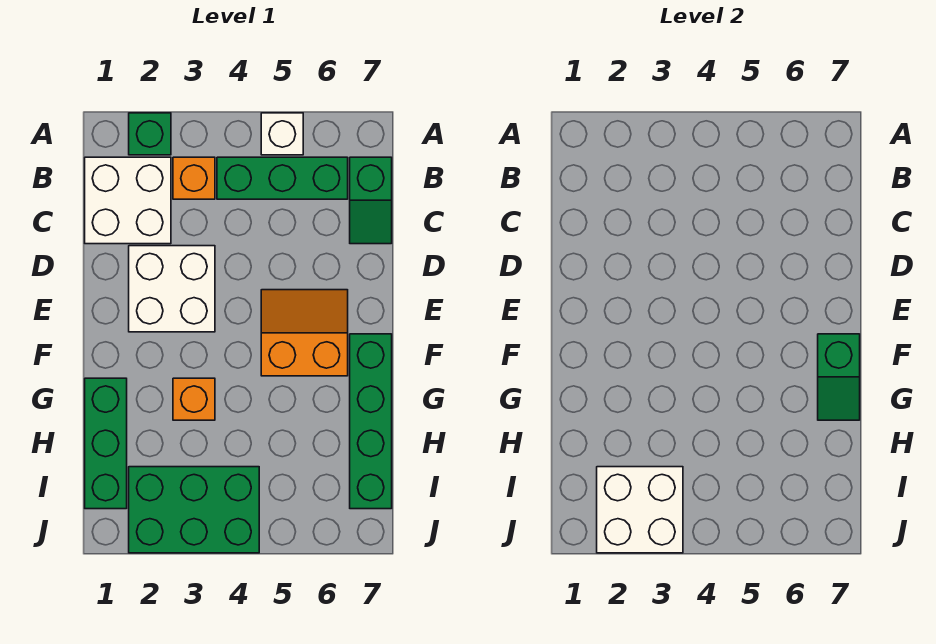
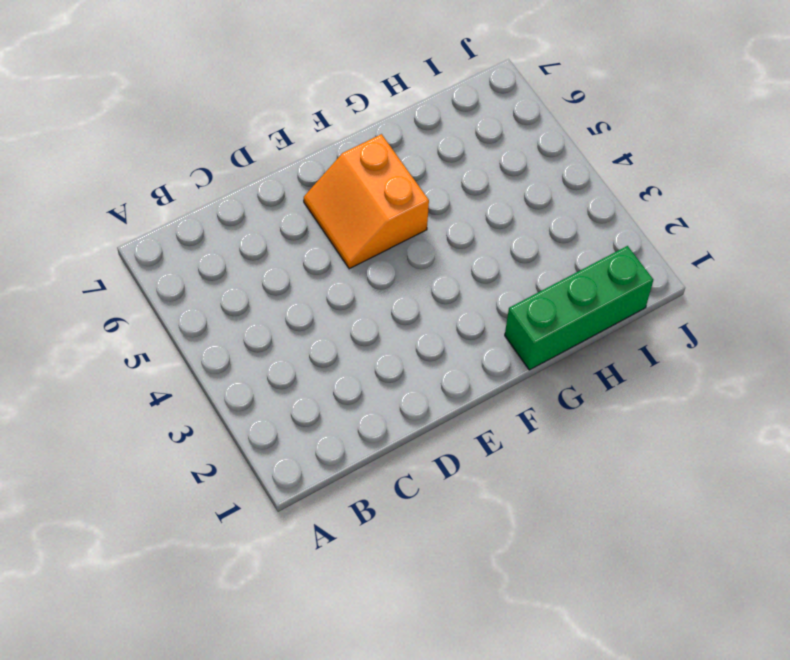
none -> green brick A2 level 1
none -> white brick A5 level 1
none -> white brick B1:C2 level 1

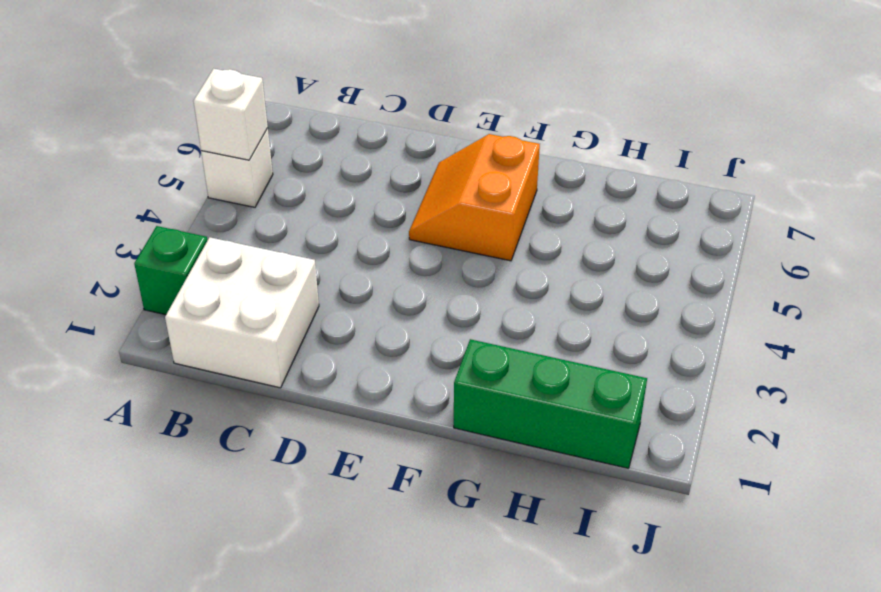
white brick A5 level 2 -> none
none -> orange brick B3 level 1
none -> green brick B4:B6 level 1
none -> green slope B7:C7 level 1 top B

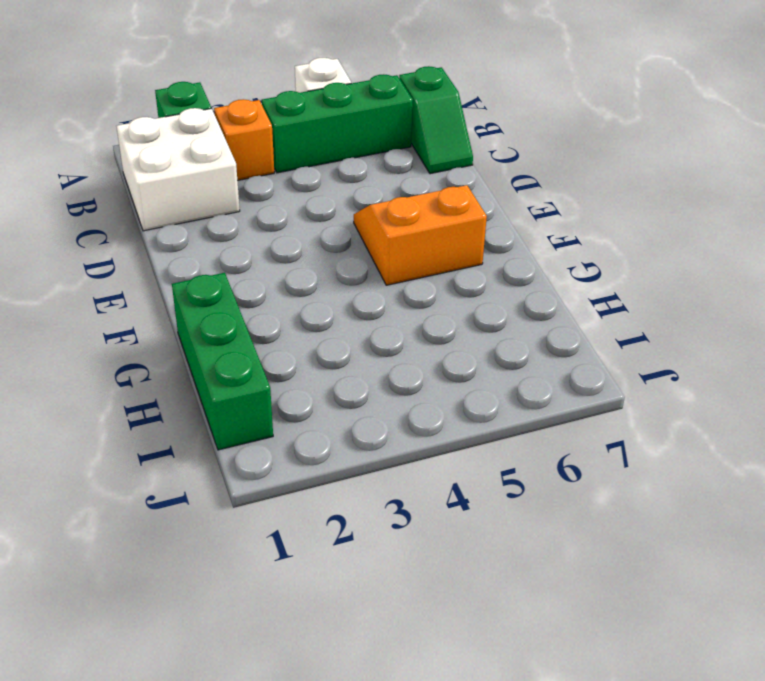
none -> white brick D2:E3 level 1
none -> green brick F7:I7 level 1
none -> orange brick G3 level 1

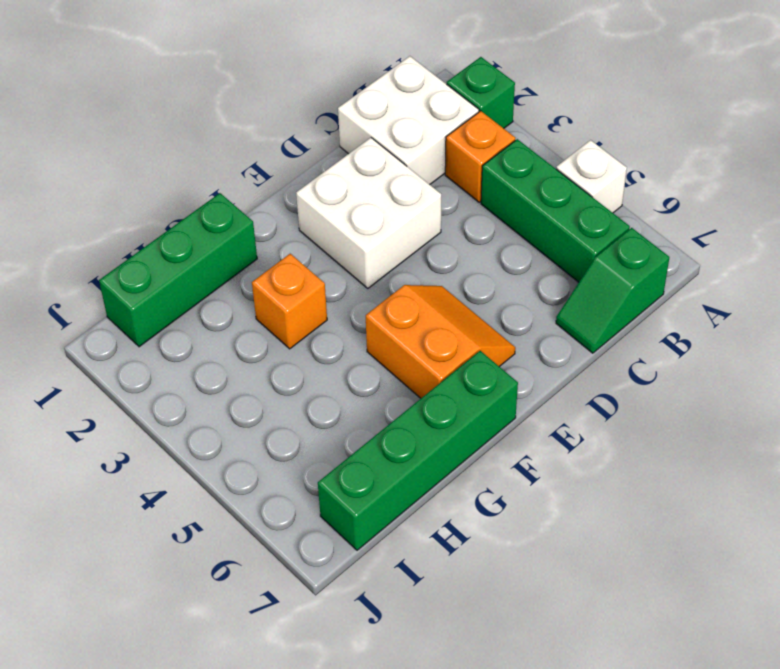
none -> green brick I2:J4 level 1
none -> green slope F7:G7 level 2 top F
none -> white brick I2:J3 level 2

